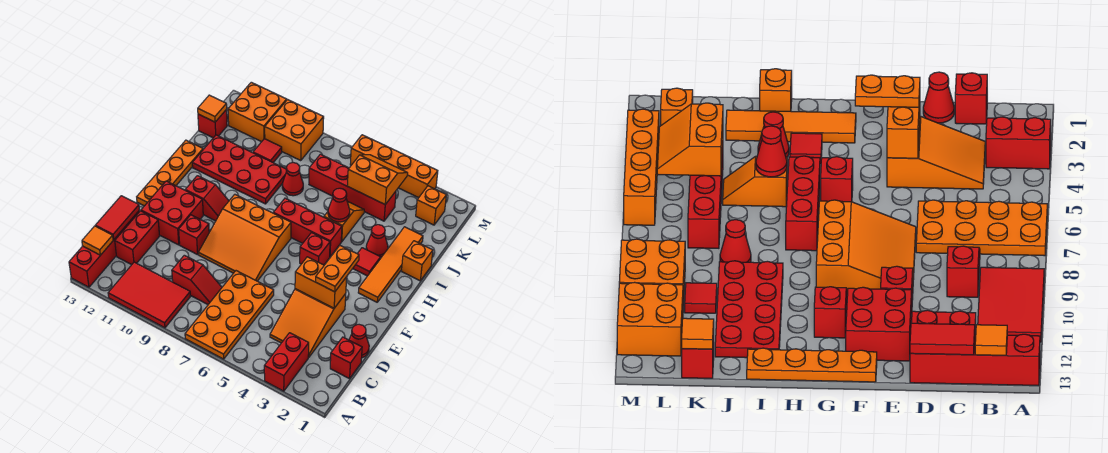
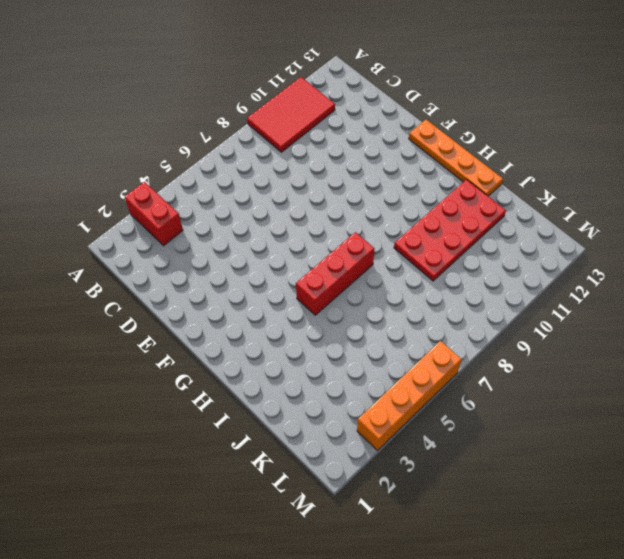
none -> orange plate A6:D7 level 1
none -> red brick A13:D13 level 1
none -> red brick C1 level 1
none -> orange slope C3:E4 level 1 top E

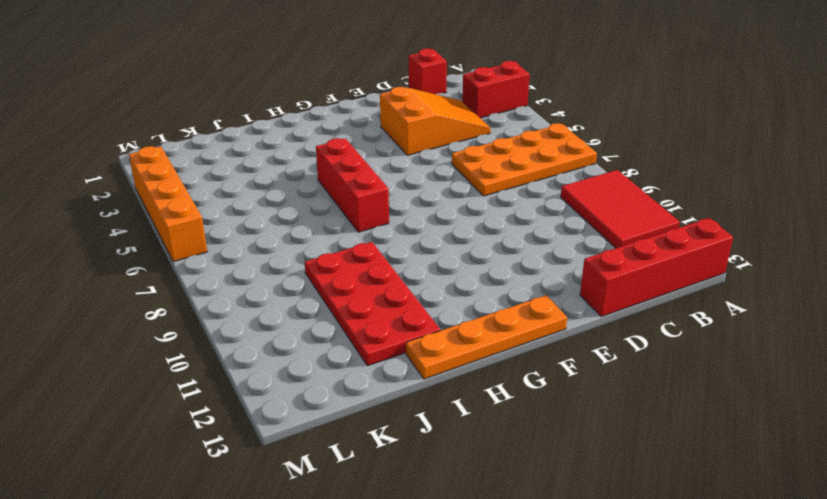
none -> red slope C8:C9 level 1 top 9
none -> red brick C12:D12 level 1
none -> red cone D1 level 1
none -> orange slope E7:G9 level 1 top G

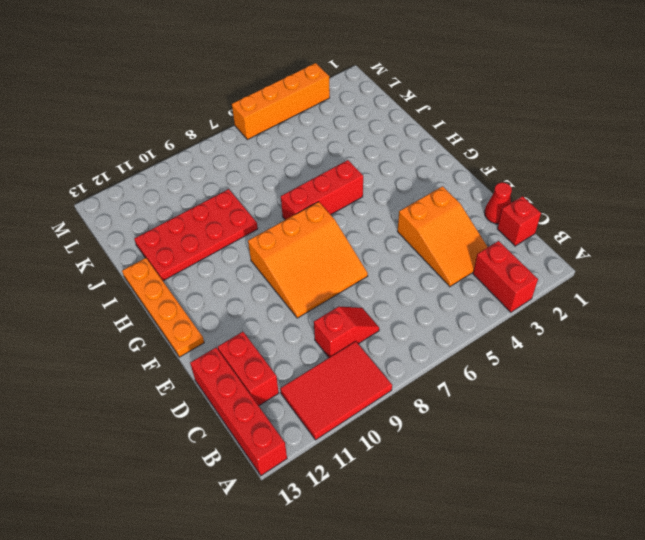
none -> orange plate A6:D7 level 1
none -> red brick E10 level 1
none -> red brick E11:F12 level 1
none -> orange tile G2:J2 level 1

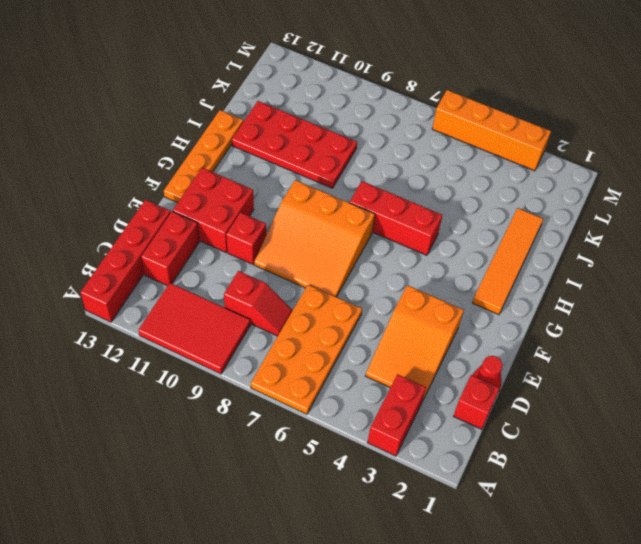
none -> red brick G5 level 1
none -> red slope G10:G11 level 1 top 11
none -> red tile H3 level 1
none -> orange brick I1 level 1

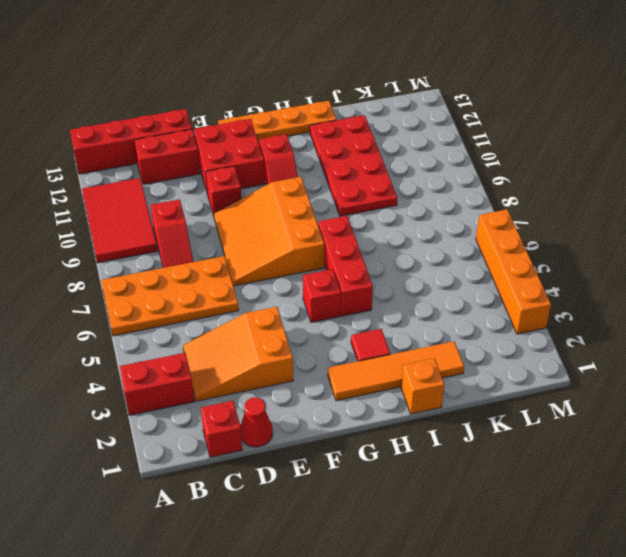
none -> red cone I3 level 1
none -> orange slope I5:J5 level 1 top I
none -> red cone J8 level 1
none -> red brick K4:K7 level 1

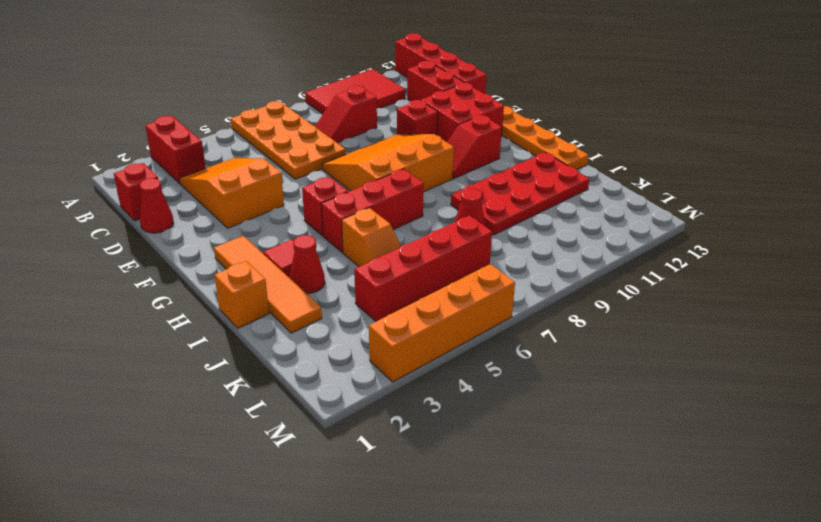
none -> red tile K10 level 1
none -> red brick K13 level 1
none -> orange brick L2 level 1
none -> orange brick L9:M10 level 1

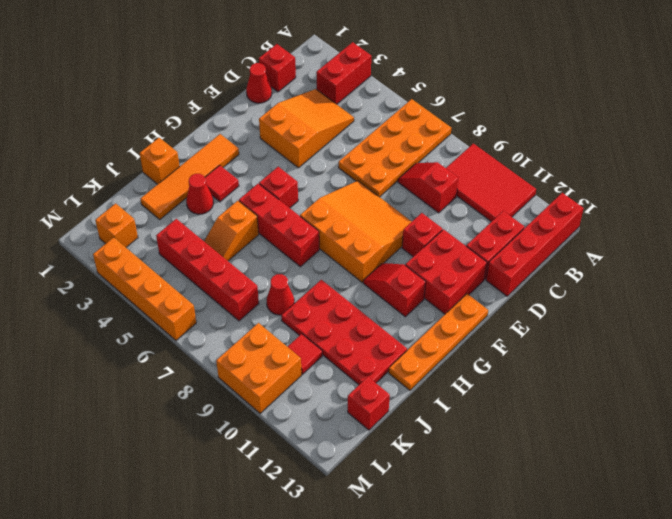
none -> orange brick L11:M12 level 1
none -> orange tile B13 level 2
none -> red tile C13:D13 level 2
none -> orange brick E3:E4 level 2

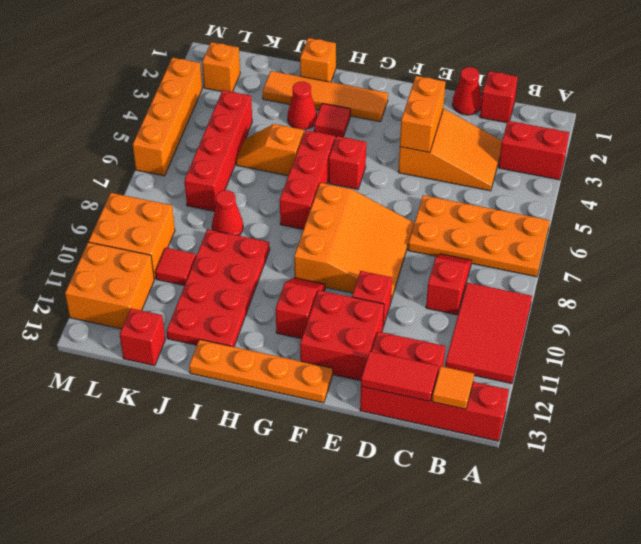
none -> red cone I5 level 2
none -> orange slope K4:L5 level 2 top K
none -> orange tile K13 level 2
none -> orange plate E3:F3 level 3

